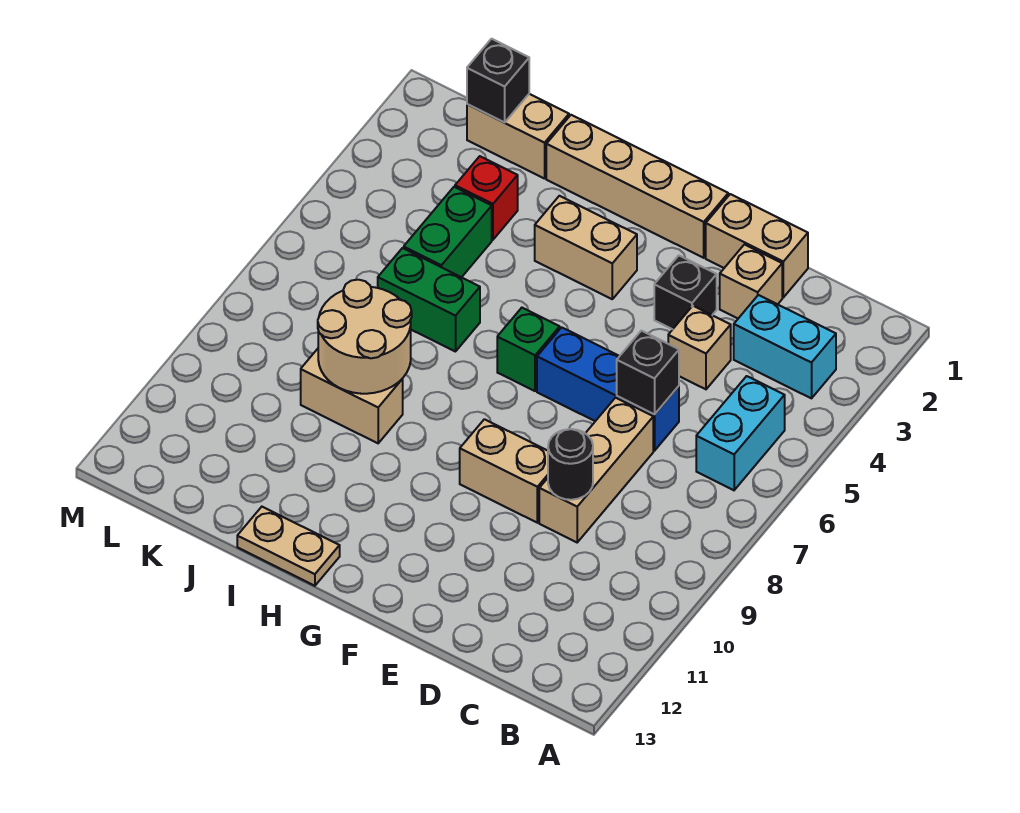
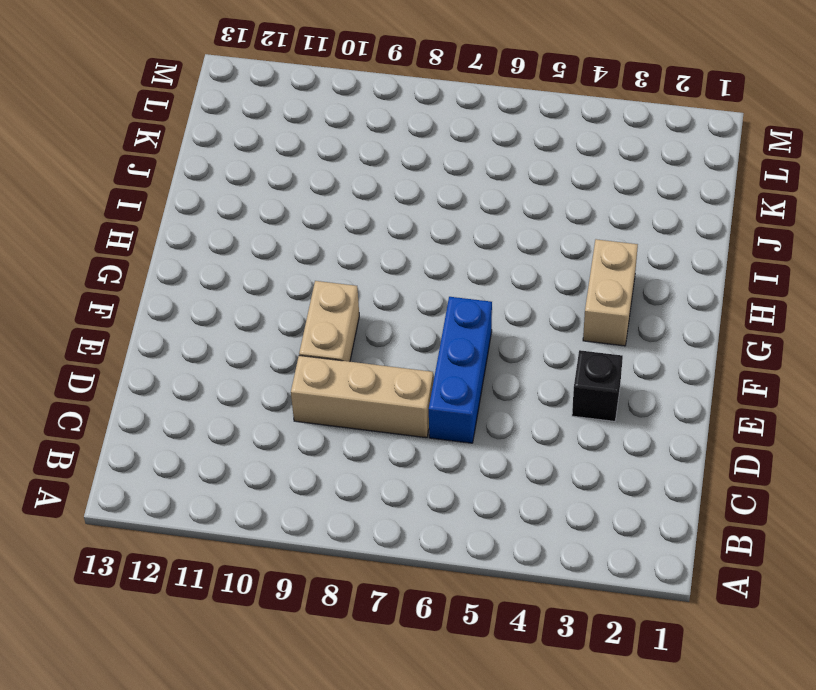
none -> cyan brick B3:C3 level 1
none -> cyan brick B5:B6 level 1
none -> tan brick D1:E1 level 1

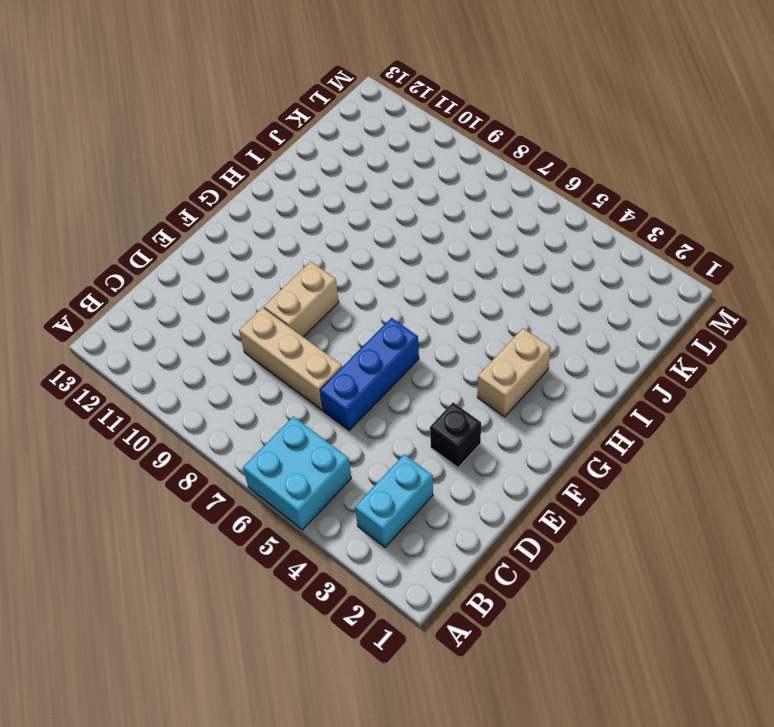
cyan brick A5:B6 level 1 -> cyan brick B5:B6 level 1
none -> tan brick D1:E1 level 1
none -> tan brick D2 level 1
none -> tan brick D4 level 1

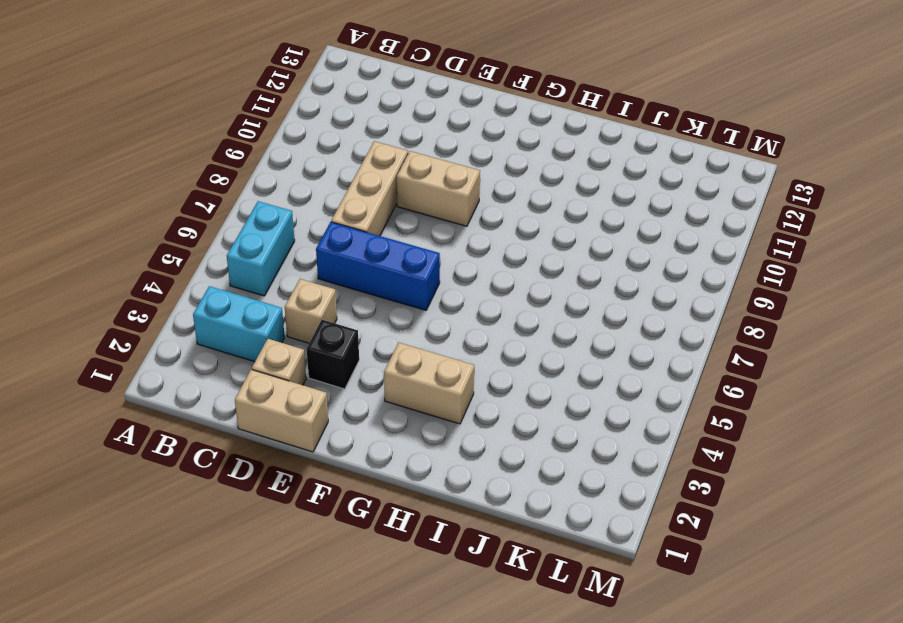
none -> tan brick F1:I1 level 1
none -> green brick G6 level 1
none -> tan plate H13:I13 level 1

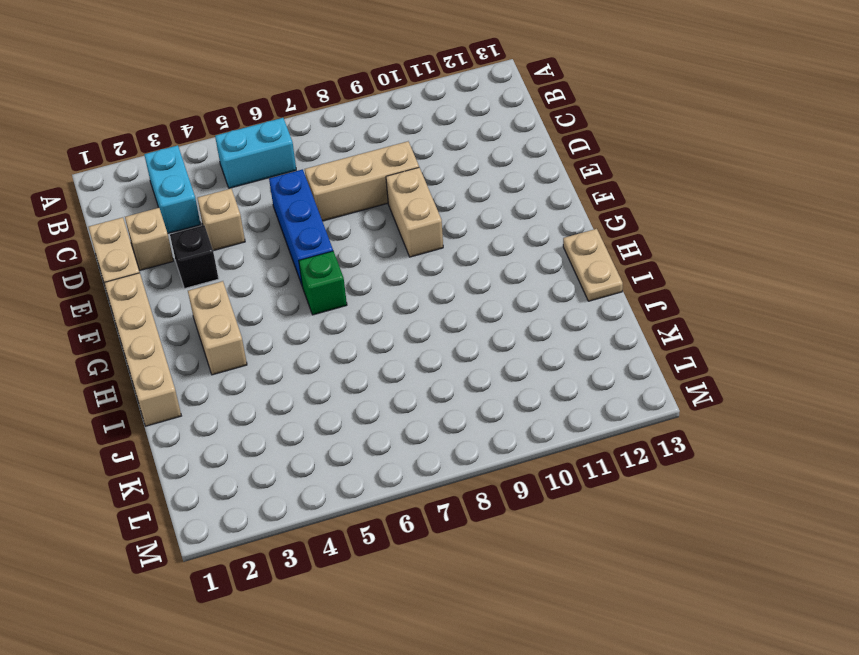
none -> green brick I6:J6 level 1
none -> tan brick I9:J9 level 1
none -> tan brick J1:K1 level 1

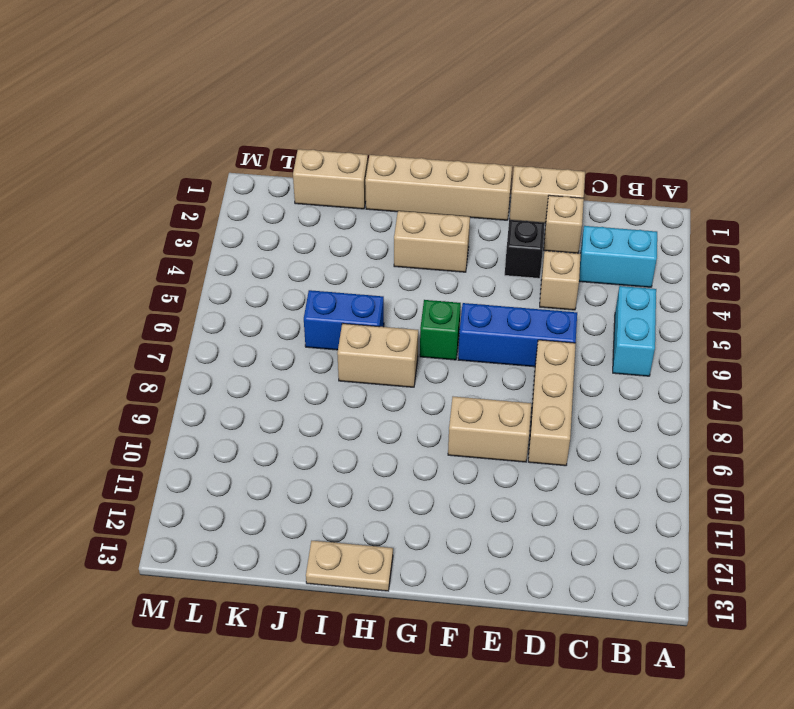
tan brick H7:I7 level 1 -> tan brick I9:J9 level 1
blue brick I6:J6 level 1 -> green brick I6:J6 level 1
none -> red brick J3 level 1
none -> green brick J4:J5 level 1
none -> black brick D6 level 2

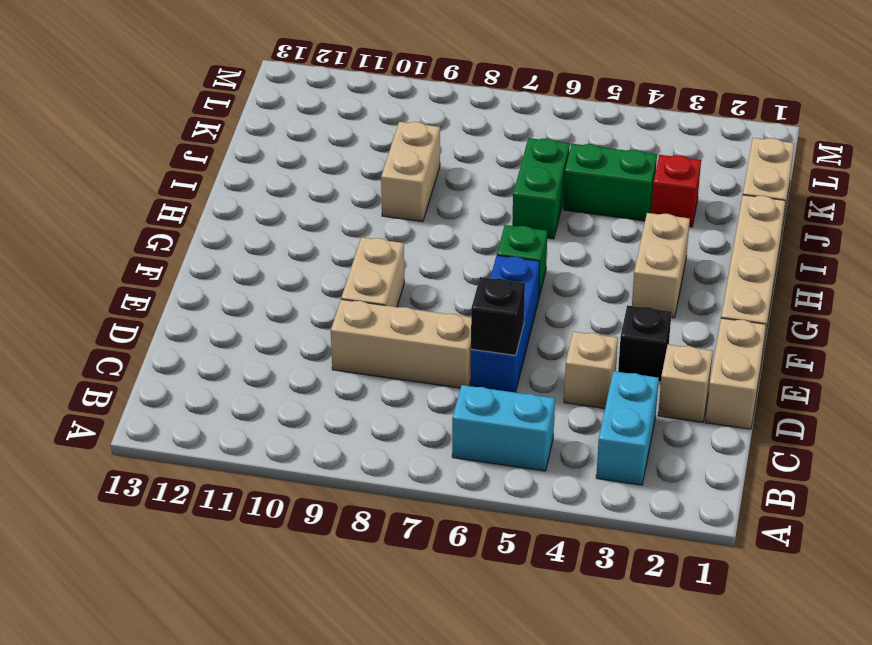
none -> tan plate H13:I13 level 1
none -> black round brick D9 level 2
none -> tan round brick I8:J9 level 2

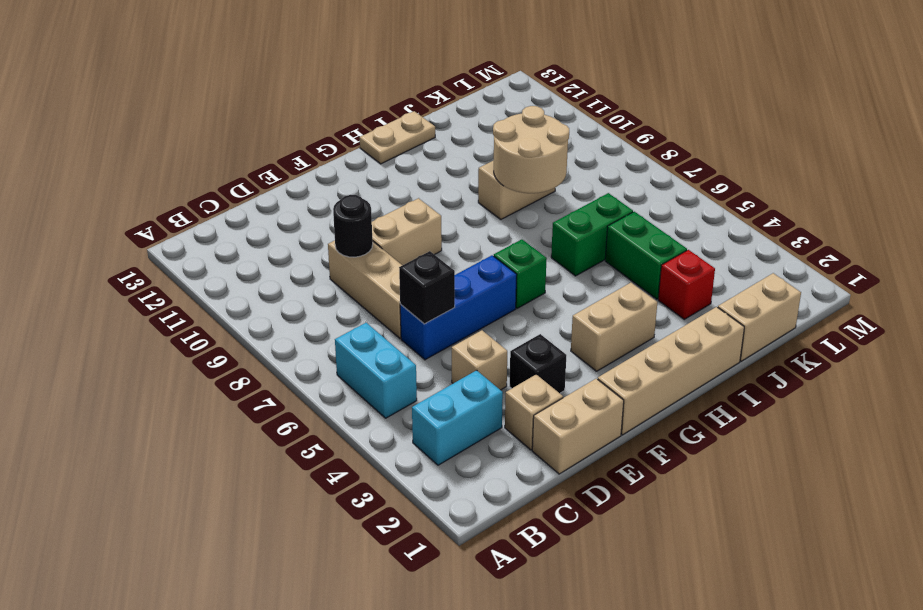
none -> black brick K1 level 2

